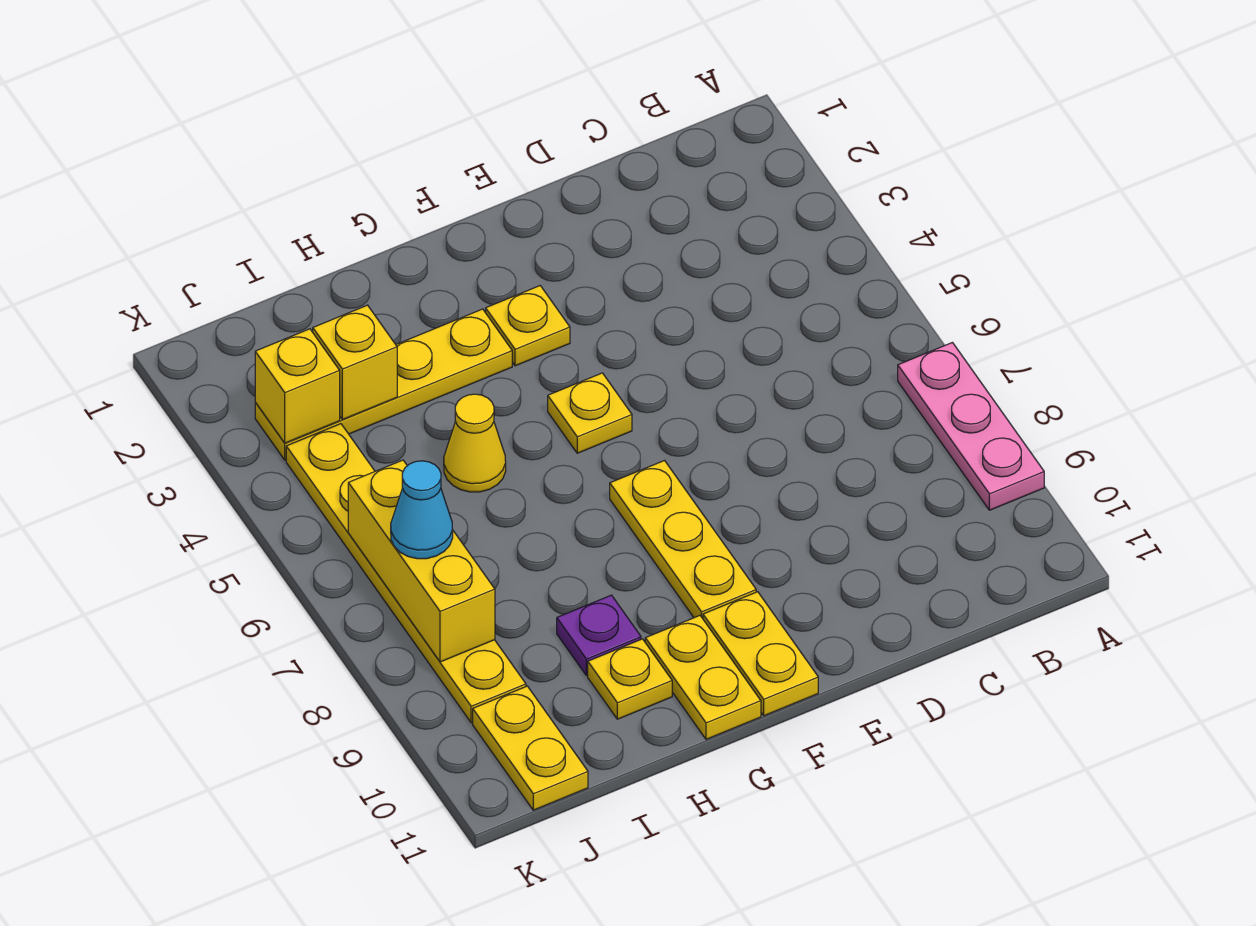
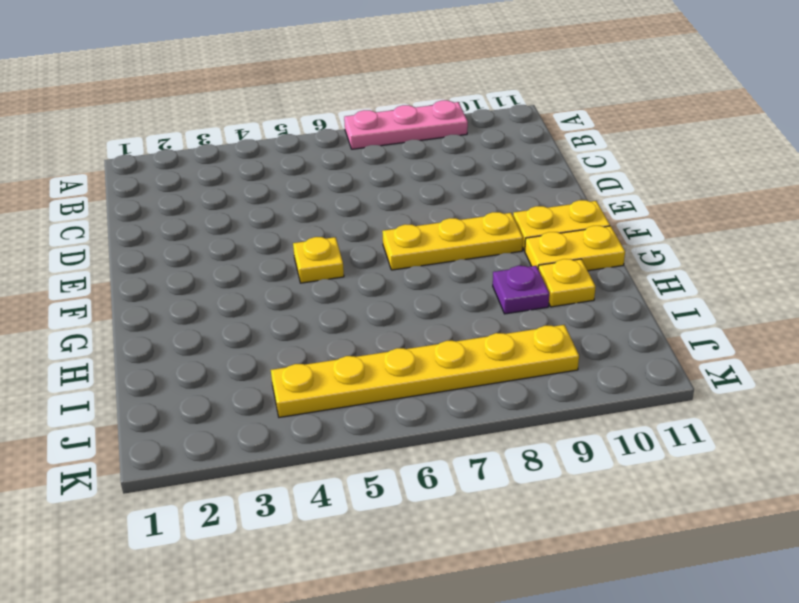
none -> yellow plate F3 level 1
none -> yellow plate G3:J3 level 1
none -> yellow cone H5 level 1

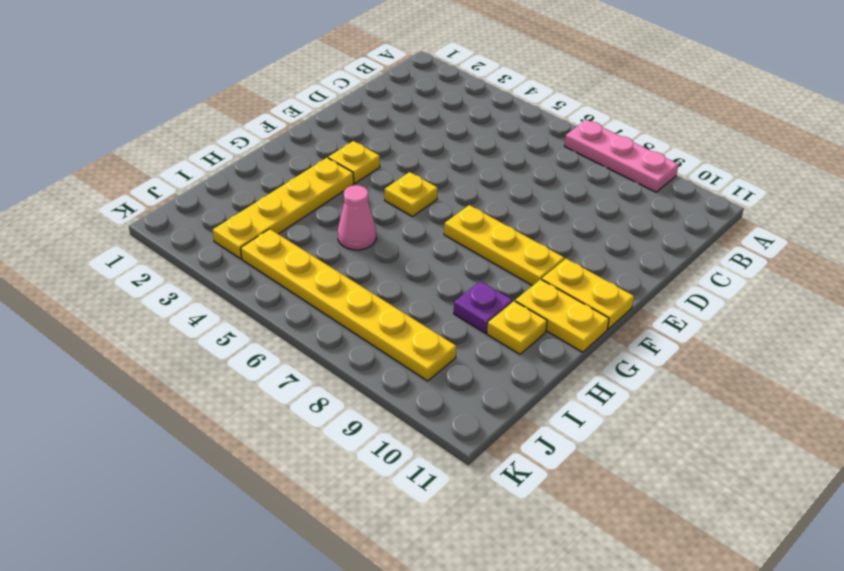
pink cone H5 level 1 -> yellow cone H5 level 1
none -> yellow plate J10:J11 level 1
none -> yellow brick I3 level 2
none -> yellow brick J3 level 2

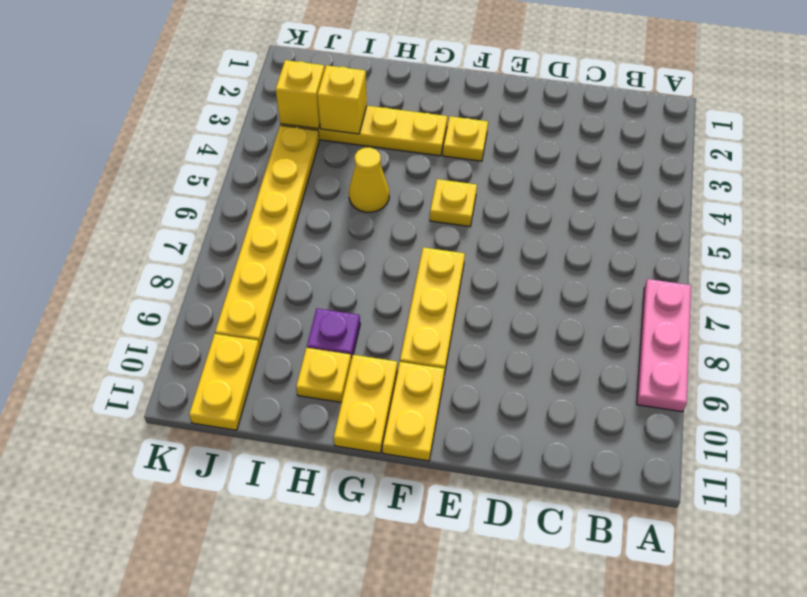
none -> yellow brick J6:J8 level 2
none -> cyan cone J7 level 3

